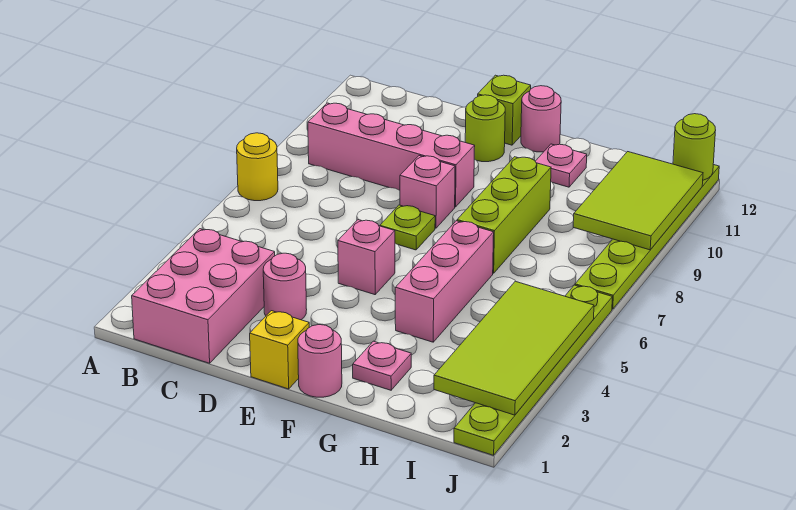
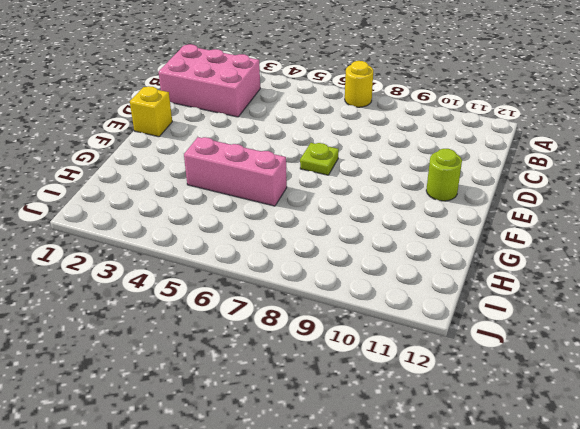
none -> pink brick B9:E9 level 1
none -> pink round brick D3 level 1
none -> pink brick E5 level 1

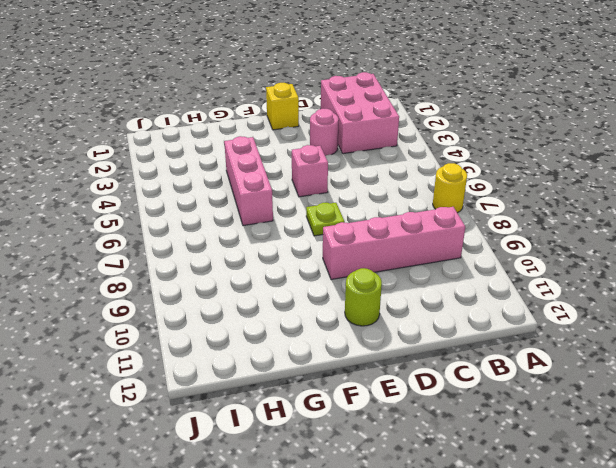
none -> pink brick E8 level 1
none -> lime brick E12 level 1
none -> pink round brick F1 level 1

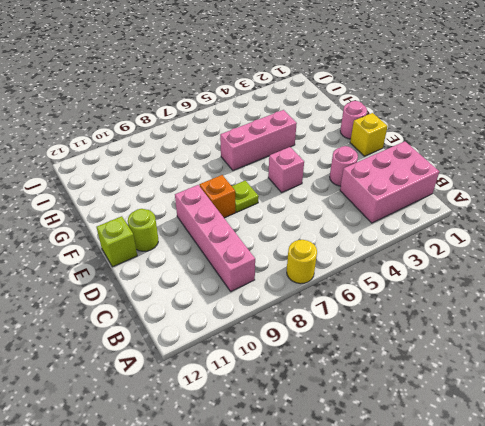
orange brick E8 level 1 -> pink brick E8 level 1
none -> pink round brick F12 level 1
none -> pink plate G2 level 1
none -> lime brick G7:G9 level 1

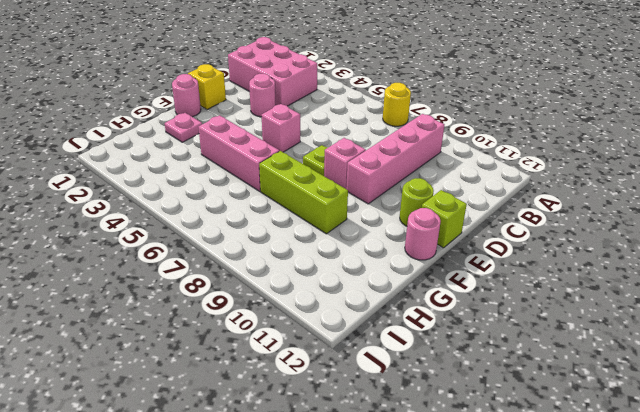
none -> pink plate G11 level 1
none -> lime plate J1:J6 level 1
none -> lime plate J7:J12 level 1

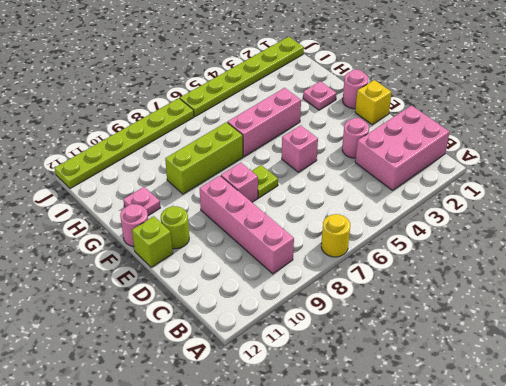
none -> lime tile I2:J5 level 2
none -> lime tile I9:J11 level 2
none -> lime round brick J12 level 2

